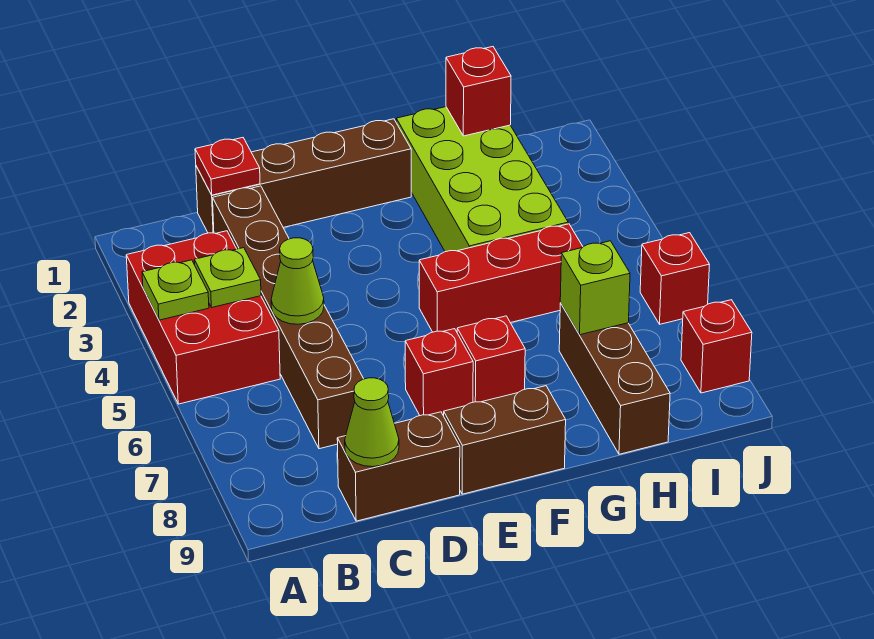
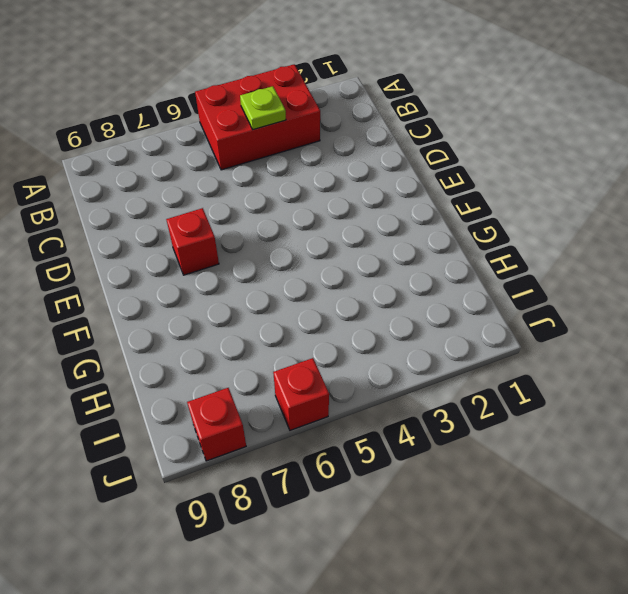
none -> brown brick C1:F1 level 1
none -> brown brick C2:C7 level 1
none -> brown brick C9:D9 level 1

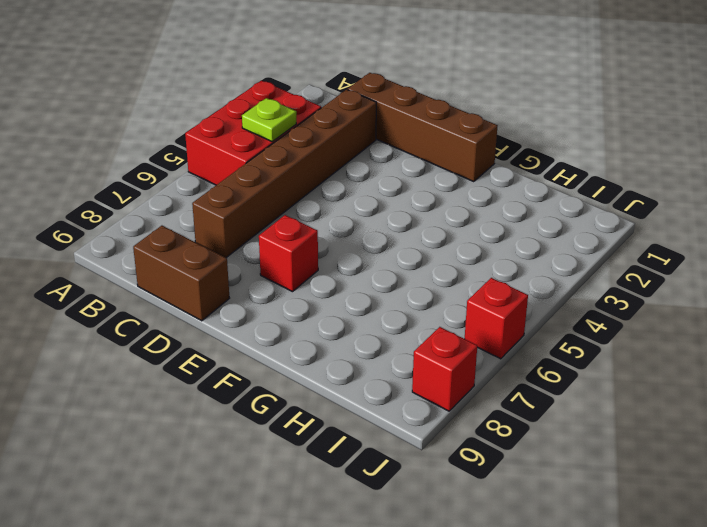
none -> brown brick E9:F9 level 1
none -> red brick F5:H5 level 1
none -> red brick F7 level 1

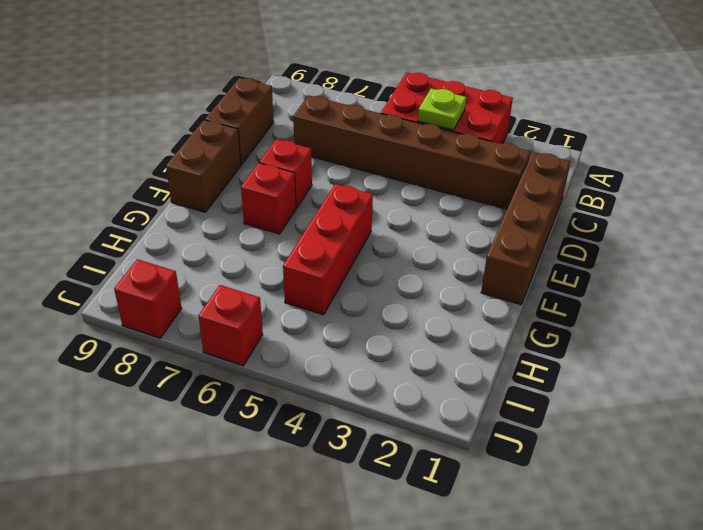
none -> lime brick G1:H4 level 1
none -> brown brick H7:H9 level 1
none -> lime plate A4 level 2

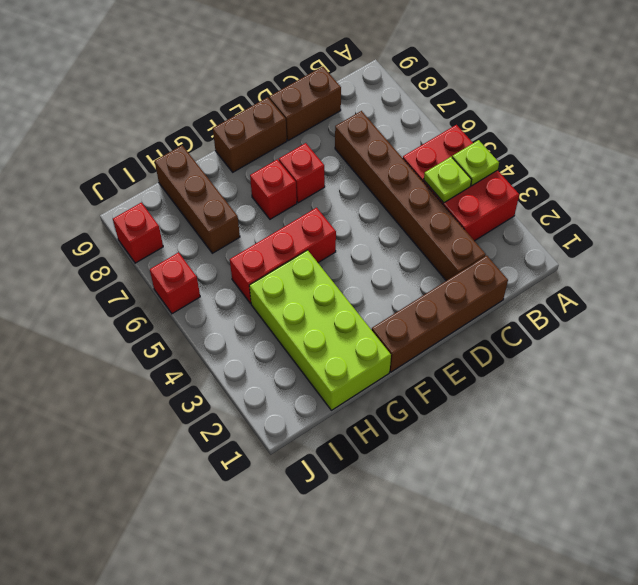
none -> red plate C1 level 2
none -> lime cone C5 level 2
none -> lime cone C9 level 2

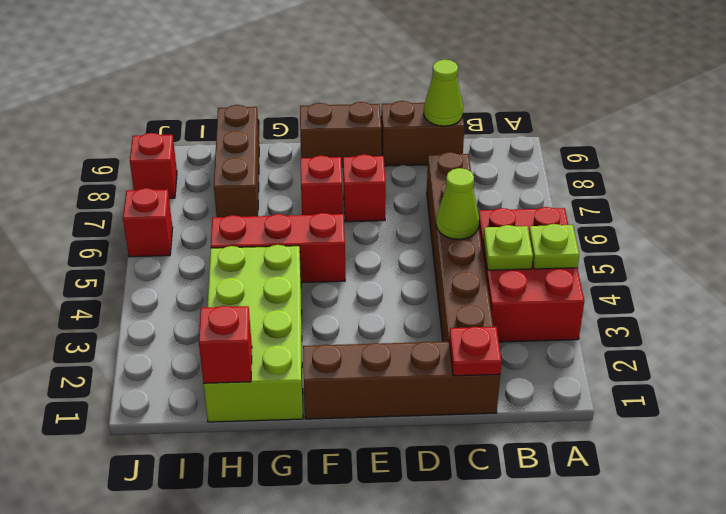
none -> lime brick H7 level 2

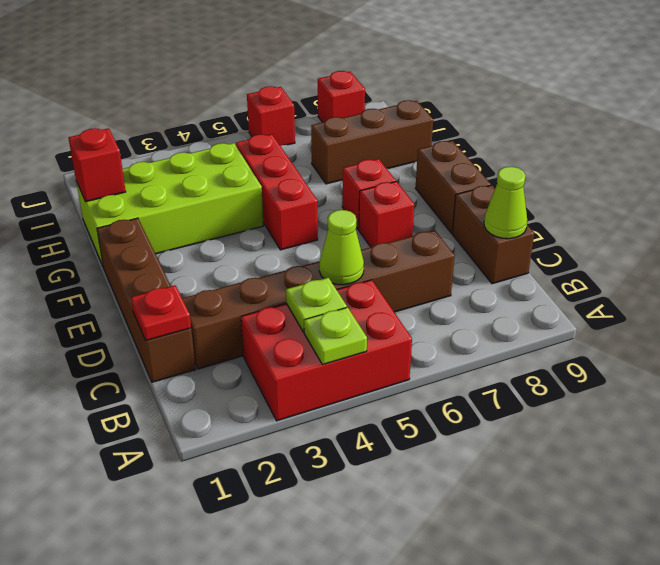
none -> lime brick H7 level 2

